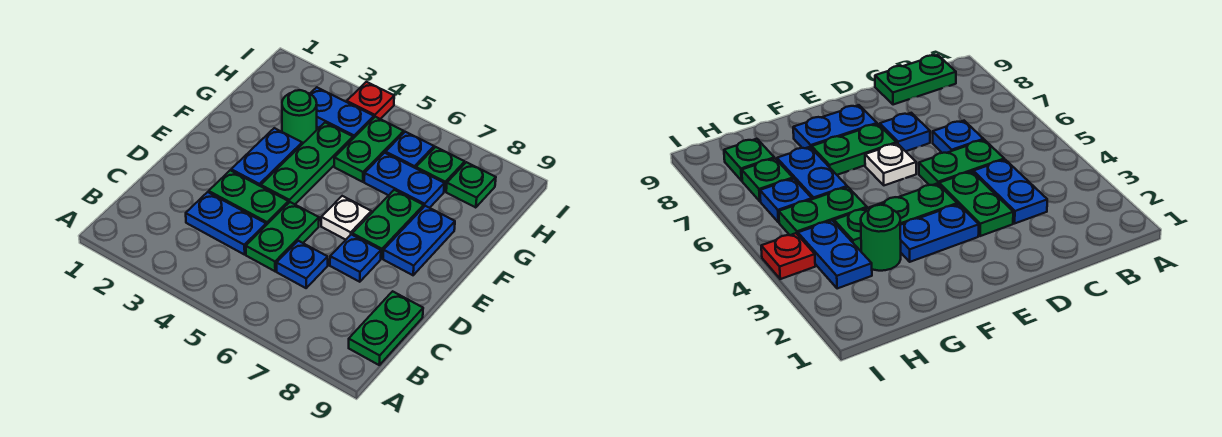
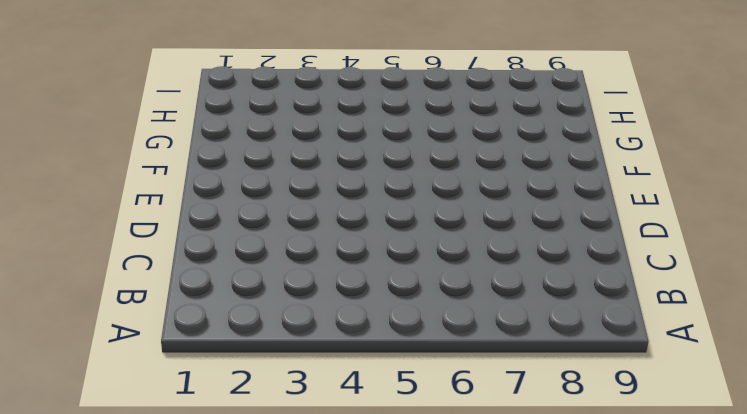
none -> green plate B9:C9 level 1
none -> blue plate C3:C4 level 1
none -> green plate C5:D5 level 1

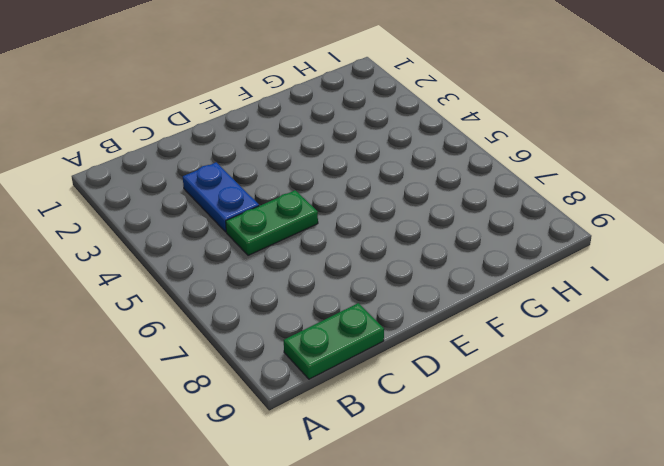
none -> blue plate C6 level 1
none -> green plate D3:D4 level 1
none -> blue plate D7 level 1

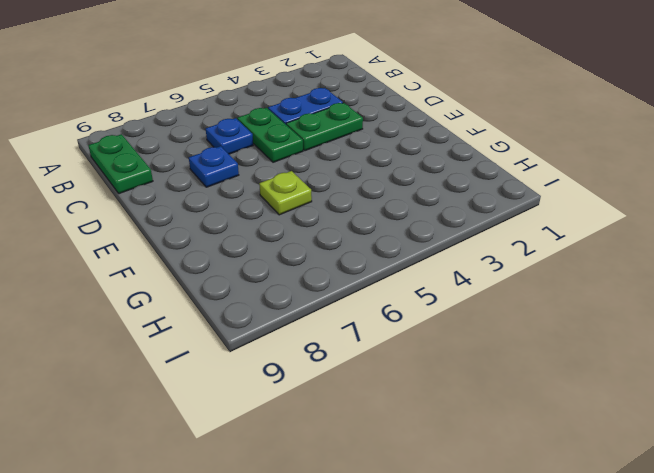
lime plate F6 level 1 -> none
none -> blue plate E3:F3 level 1
none -> green plate E4:G4 level 1
none -> white plate E6 level 1

